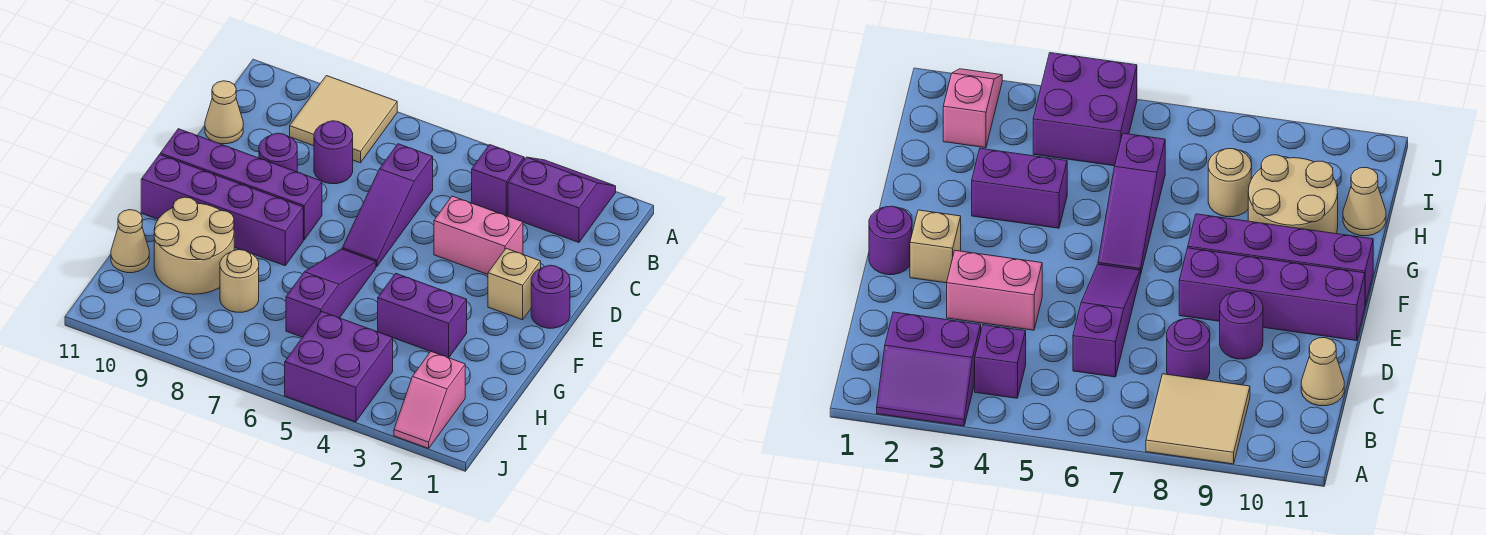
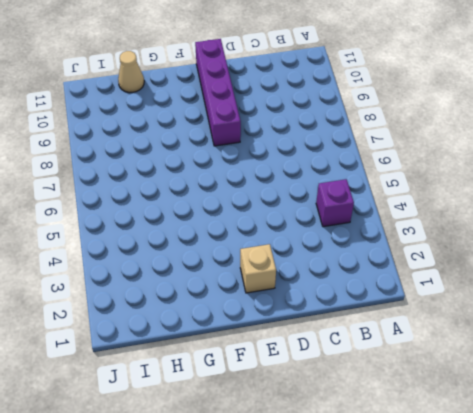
none -> purple slope A2:B3 level 1 top B
none -> tan tile A8:B9 level 1
none -> purple slope C6:E6 level 1 top C

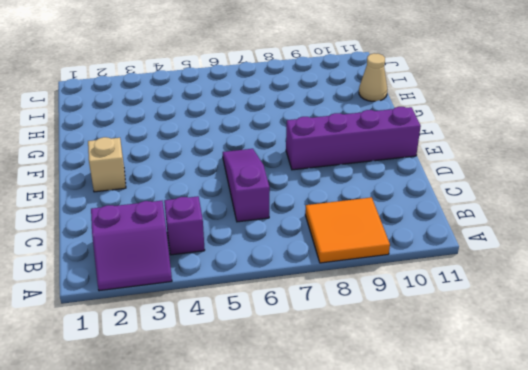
orange tile A8:B9 level 1 -> tan tile A8:B9 level 1
none -> purple round brick C8 level 1
none -> tan cone C11 level 1
none -> pink brick D3:D4 level 1

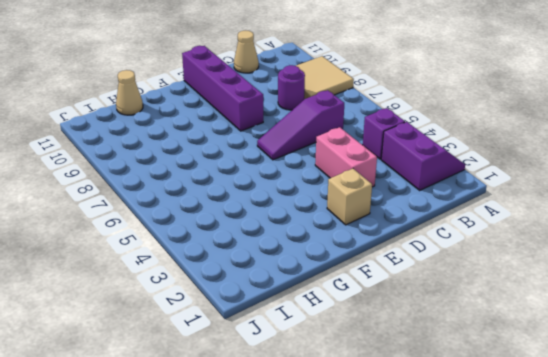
none -> purple round brick D9 level 1
none -> purple round brick E1 level 1
none -> purple slope F6:H6 level 1 top H

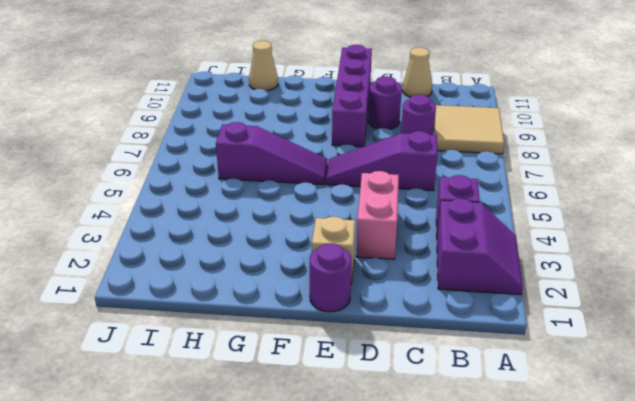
none -> purple brick F8:F11 level 1
none -> purple brick G3:G4 level 1
none -> tan round brick G9:H10 level 1

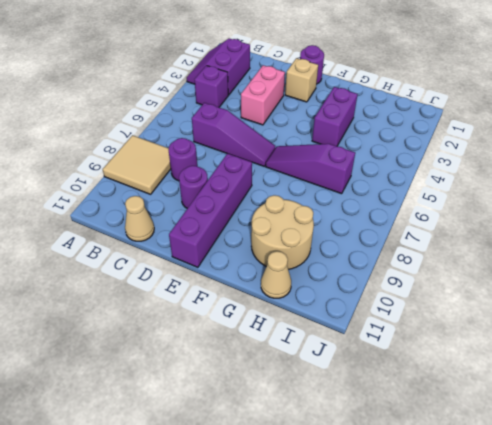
none -> purple brick F8:F11 level 1
none -> tan round brick H8 level 1
none -> pink slope I2:J2 level 1 top I

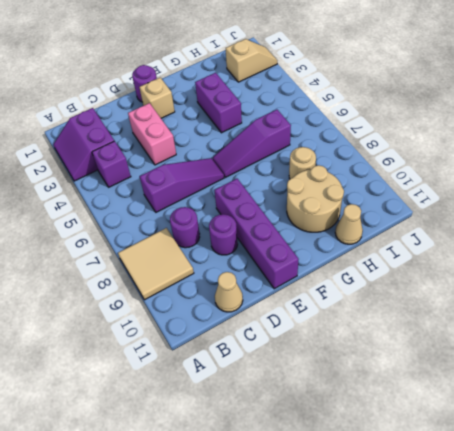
tan slope I2:J2 level 1 top I -> pink slope I2:J2 level 1 top I
none -> purple brick F8:F11 level 1
none -> purple brick I4:J5 level 1

